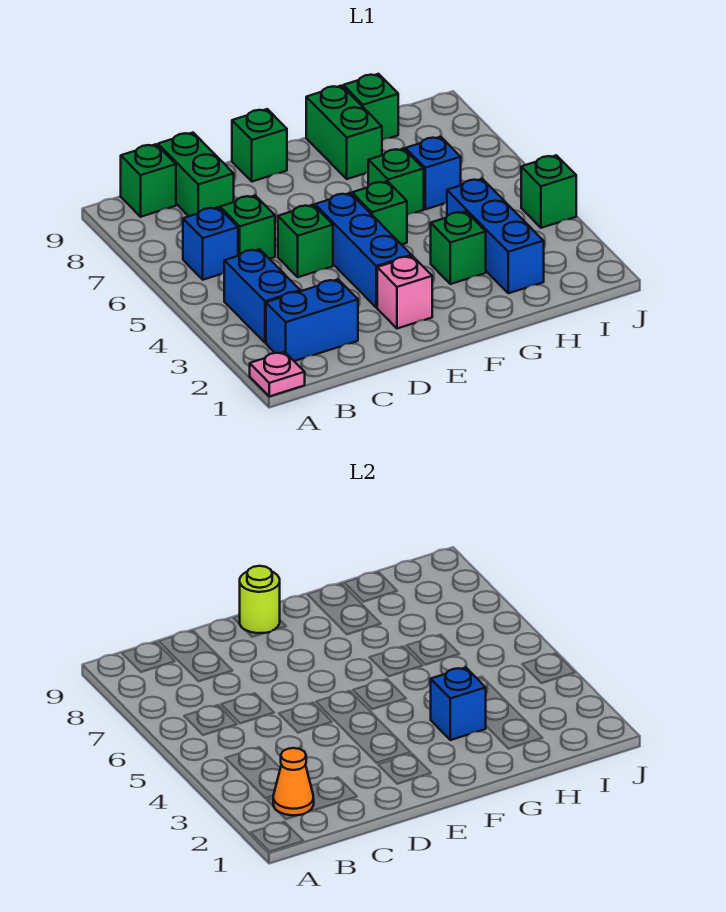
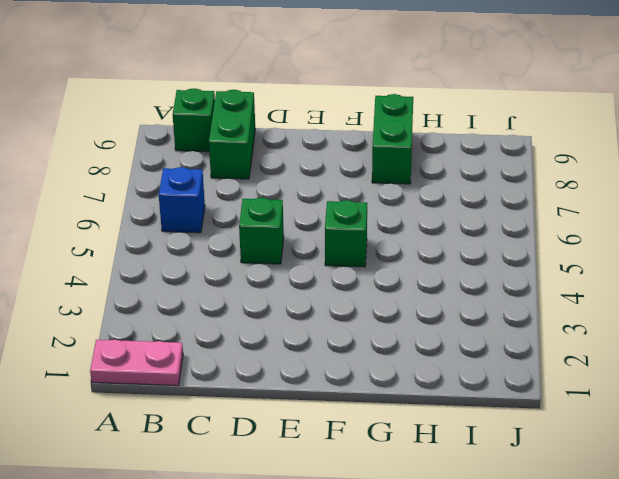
pink plate A1:B1 level 1 -> pink plate A1 level 1
none -> blue brick B2:C2 level 1
none -> blue brick B3:B4 level 1
none -> green brick C6 level 1

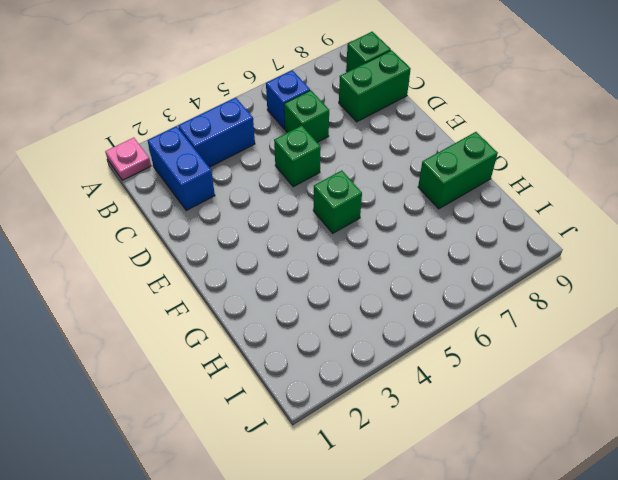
none -> pink brick E2 level 1
none -> blue brick E3:E5 level 1
none -> green brick E9 level 1

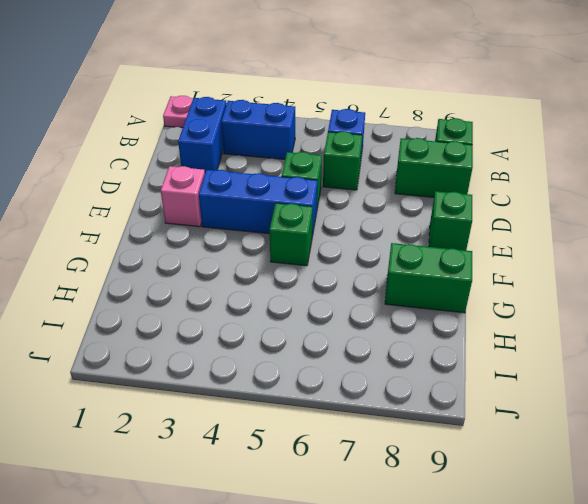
none -> green brick G3 level 1
none -> green brick G6 level 1
none -> blue brick H2:H4 level 1

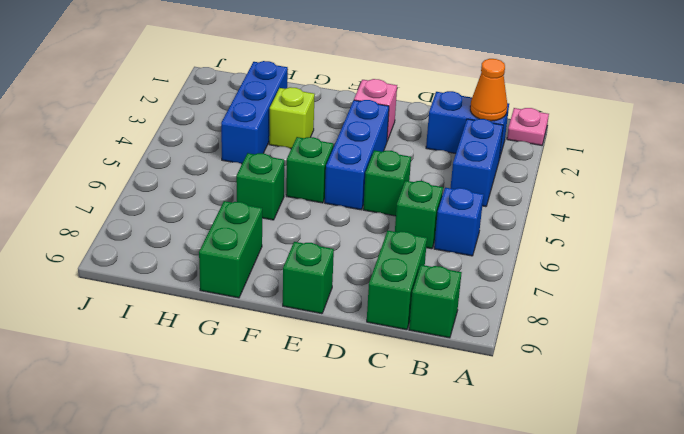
lime brick G3 level 1 -> green brick G3 level 1
none -> blue brick H6 level 1
none -> green brick H9 level 1
none -> green brick J4 level 1

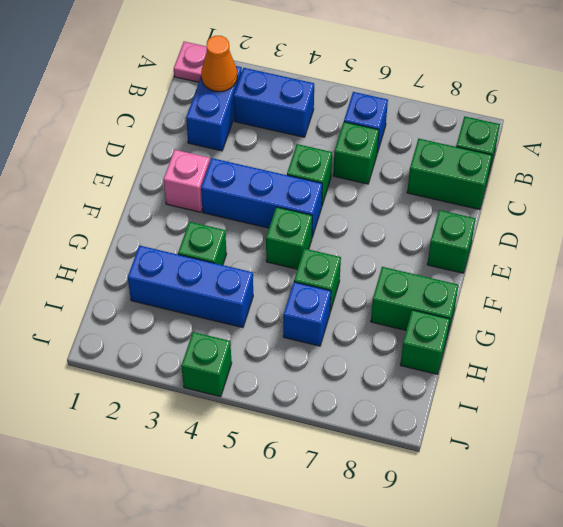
none -> lime round brick E9 level 2
none -> blue brick G3 level 2

